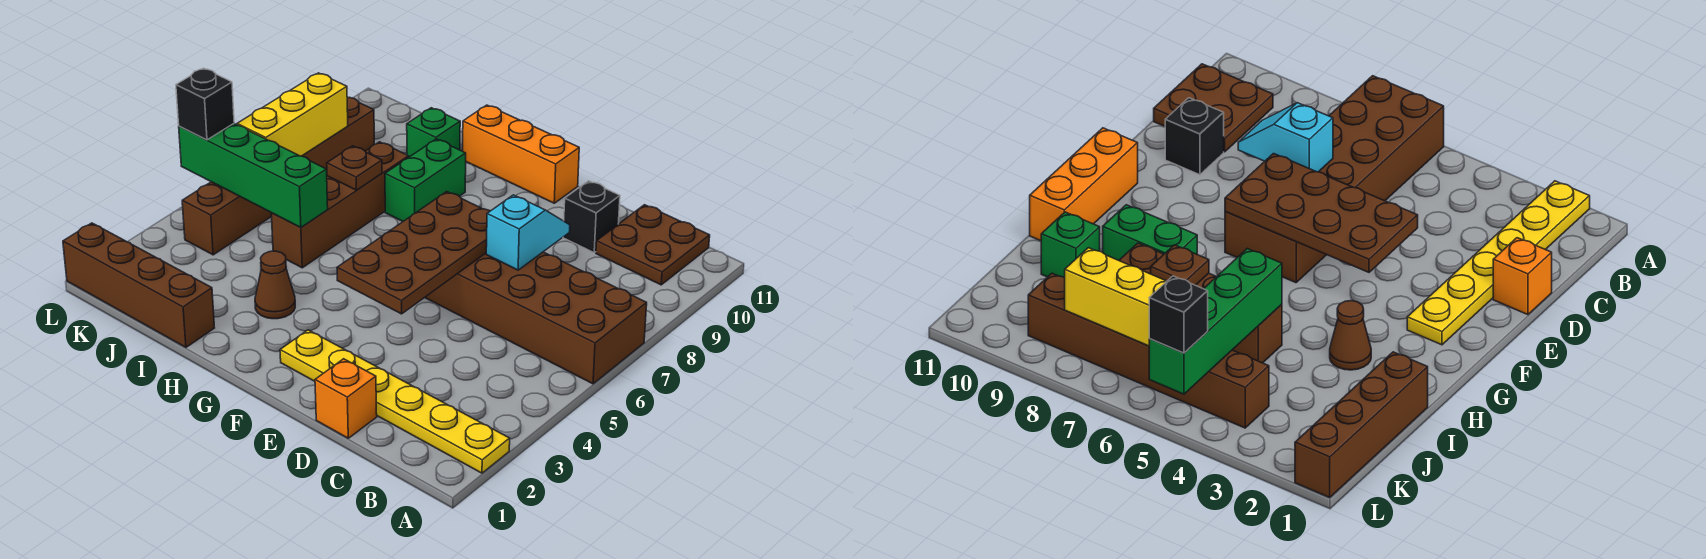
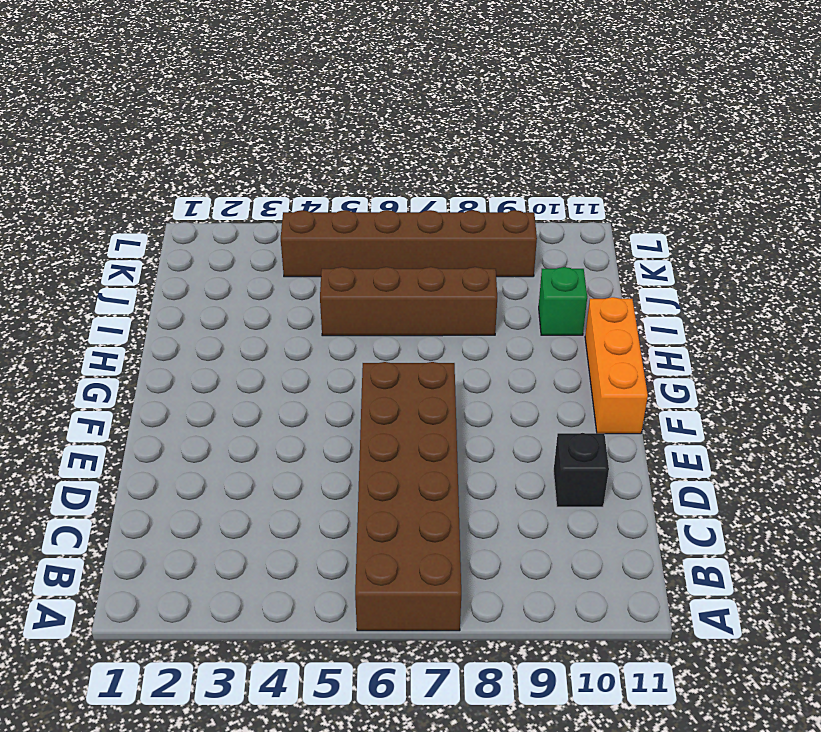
none -> yellow plate A2:F2 level 1
none -> brown plate B10:C11 level 1
none -> orange brick D1 level 1

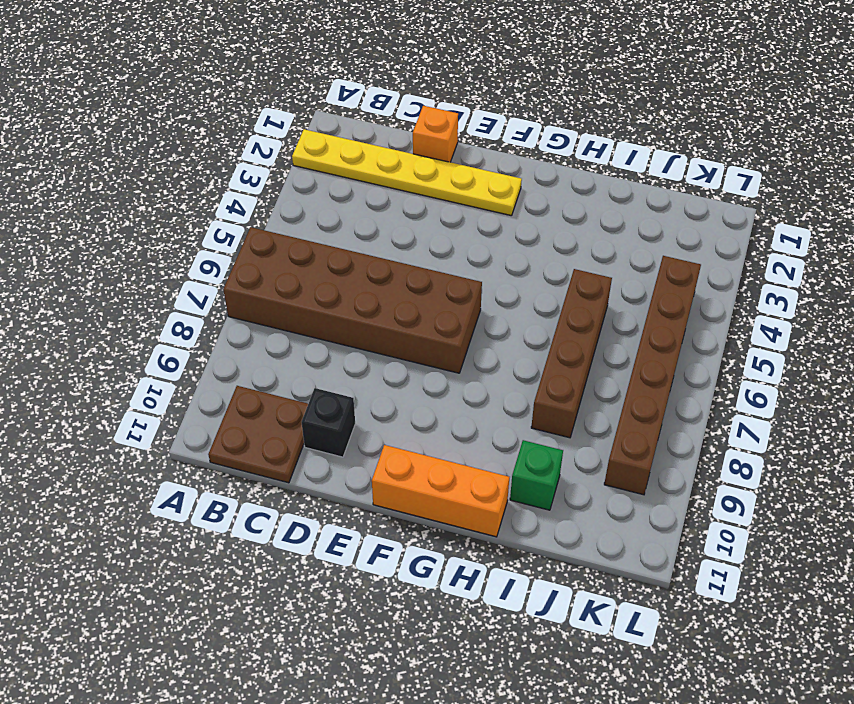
none -> brown cone H3 level 1
none -> green brick H8:H9 level 1
none -> brown brick I1:L1 level 1

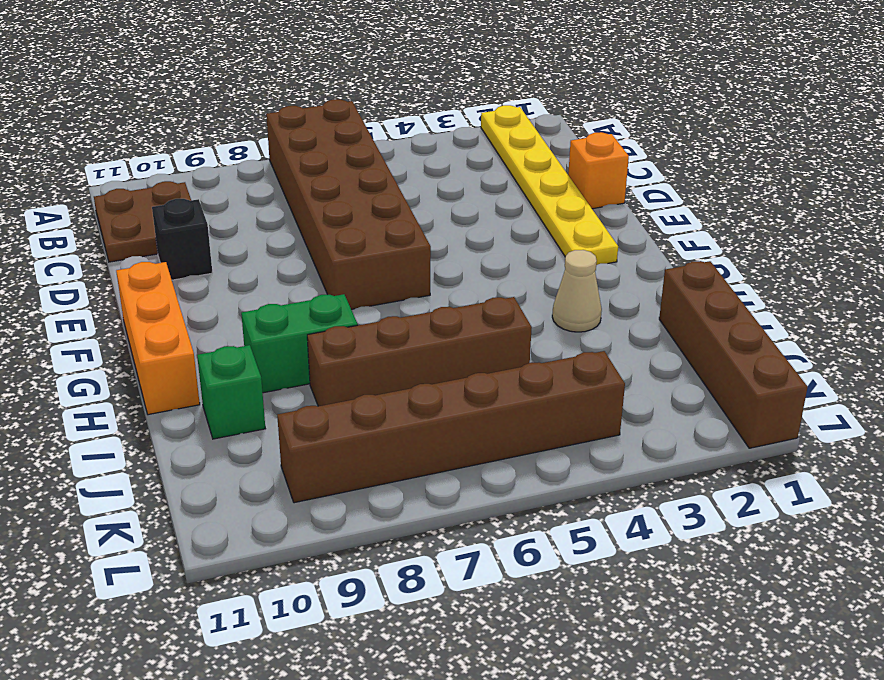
tan cone H3 level 1 -> brown cone H3 level 1
none -> cyan slope D7:D8 level 2 top 7
none -> brown plate E4:F7 level 2
none -> green brick I5:L5 level 2

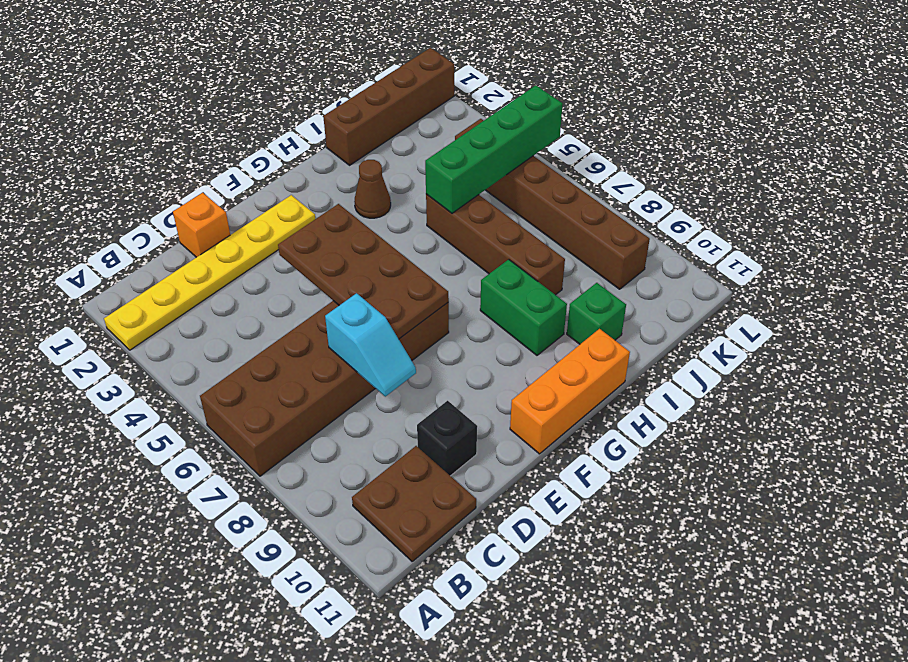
none -> brown plate I7 level 2
none -> yellow brick K6:K8 level 2
none -> black brick L5 level 3

